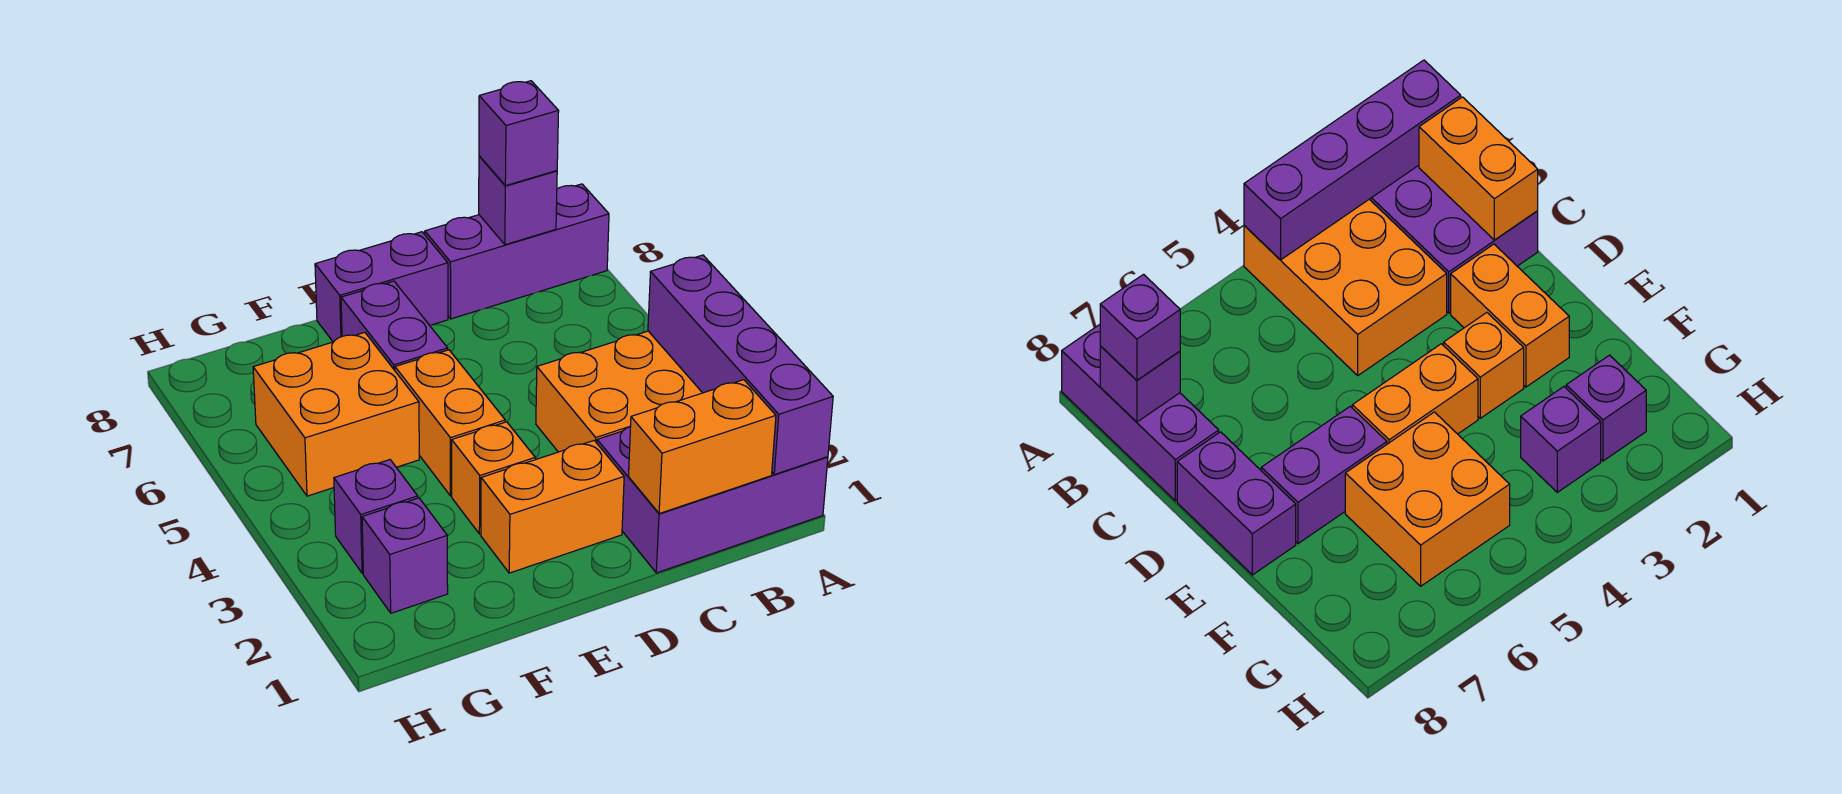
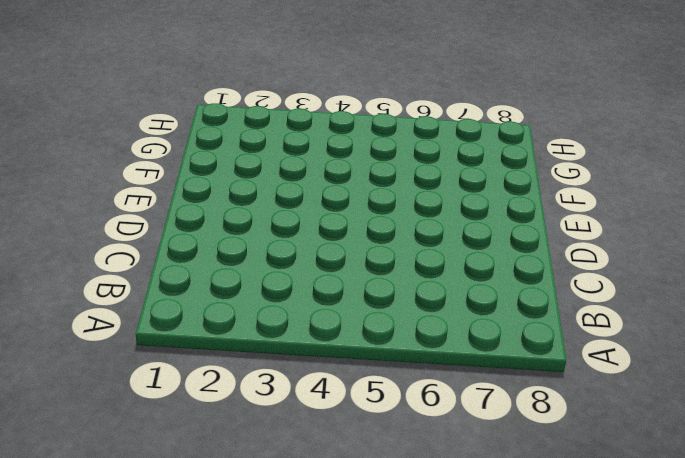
none -> purple brick A1:C2 level 1
none -> orange brick A3:C4 level 1
none -> purple brick A8:C8 level 1

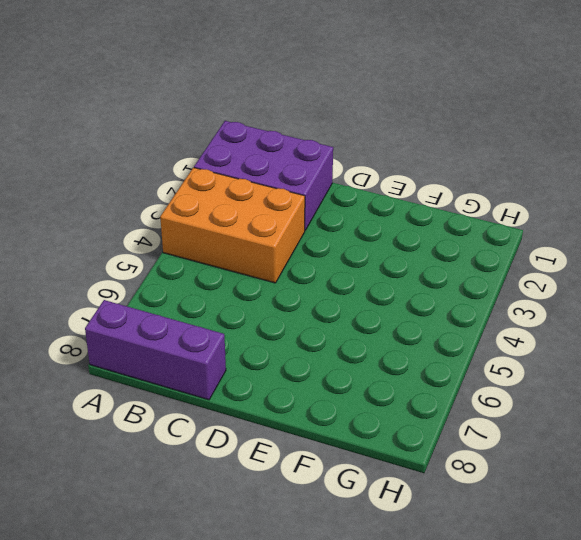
none -> orange brick D2:E2 level 1
none -> purple brick D8:E8 level 1
none -> orange brick E3 level 1

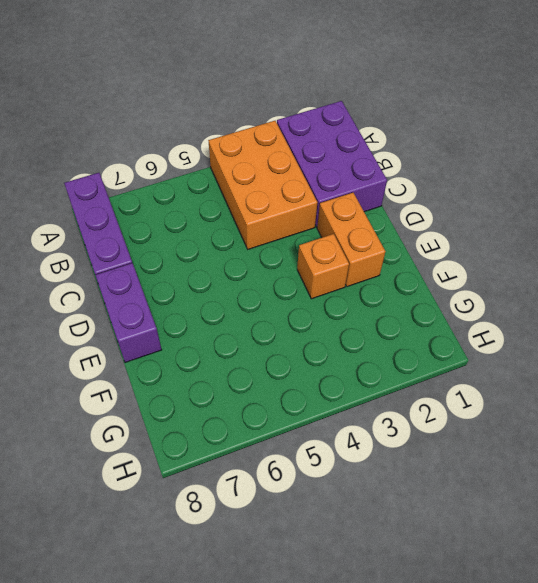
none -> orange brick E4:E5 level 1
none -> purple brick E6:E7 level 1
none -> orange brick F5:G6 level 1

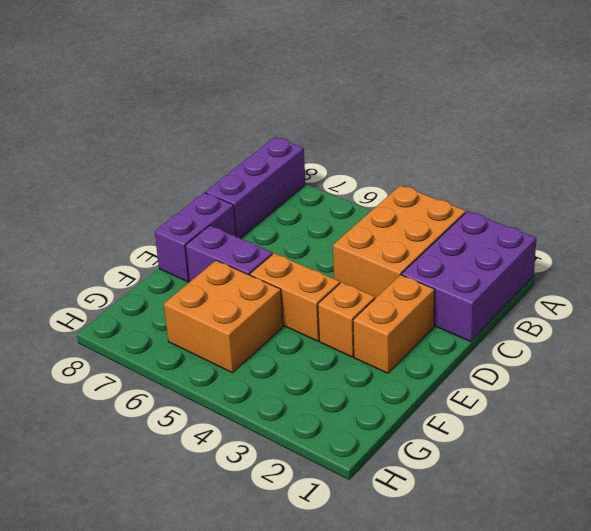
none -> purple brick G2 level 1
none -> purple brick G3 level 1
none -> purple brick A1:A4 level 2

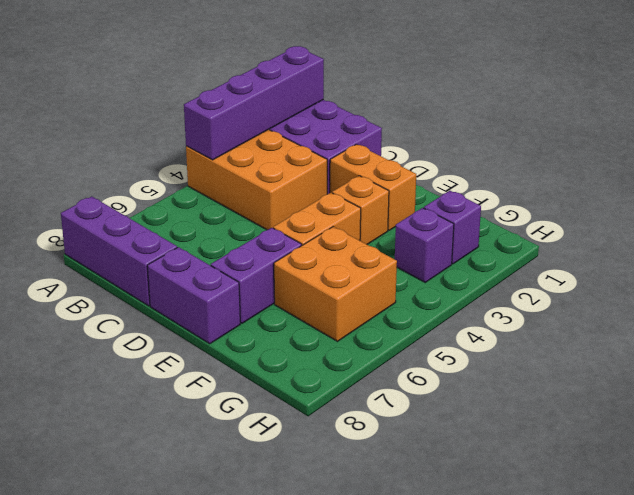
none -> orange brick B1:C1 level 2
none -> purple brick B8 level 2
none -> purple brick B8 level 3

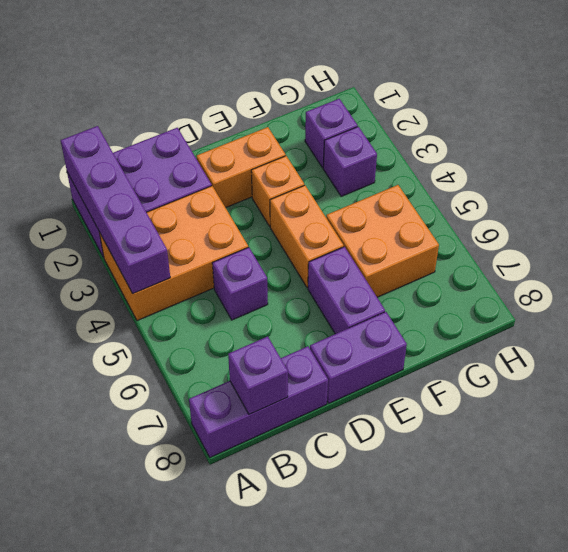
purple brick C5 level 1 -> purple brick B8 level 3
none -> orange brick B1:C1 level 2

